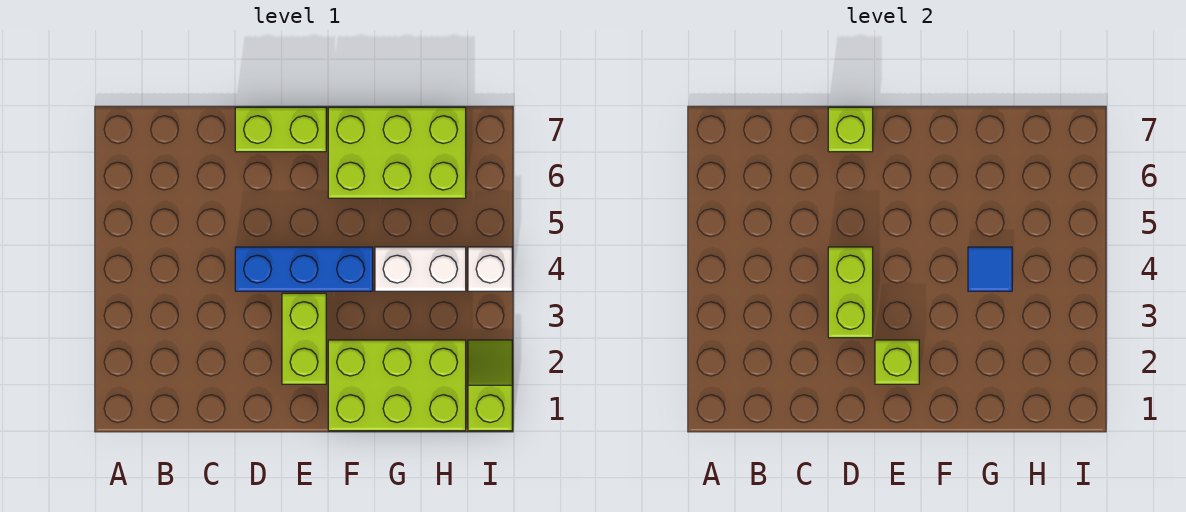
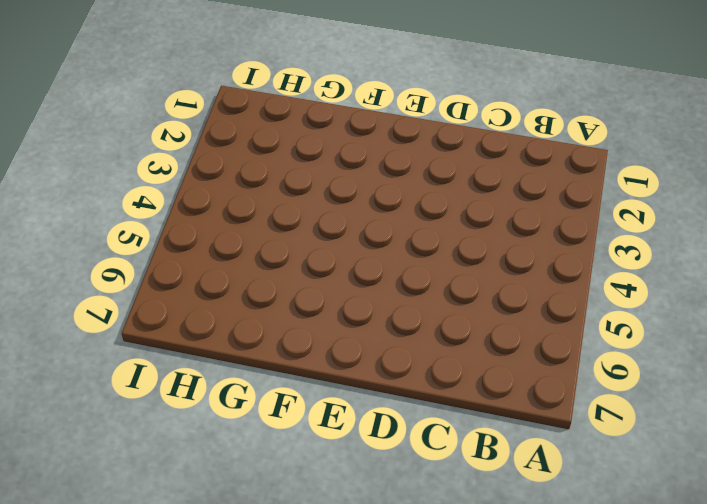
none -> blue brick D4:F4 level 1
none -> lime brick D7:E7 level 1
none -> lime brick E2:E3 level 1

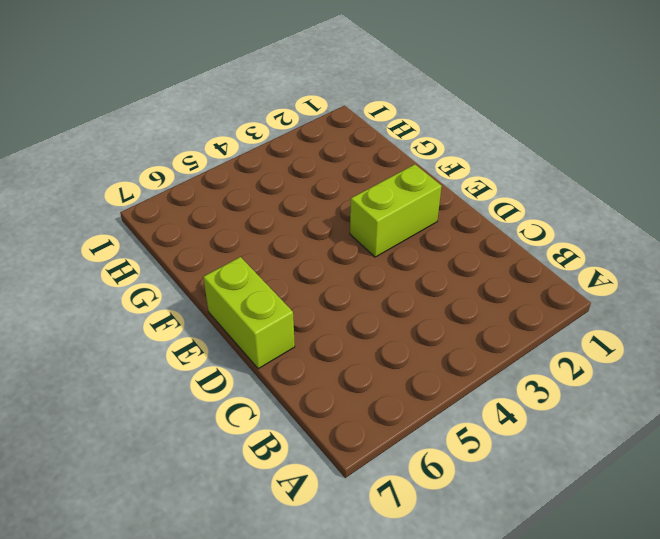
none -> blue brick D4:F4 level 1
none -> lime brick F1:H2 level 1
none -> lime brick F6:H7 level 1

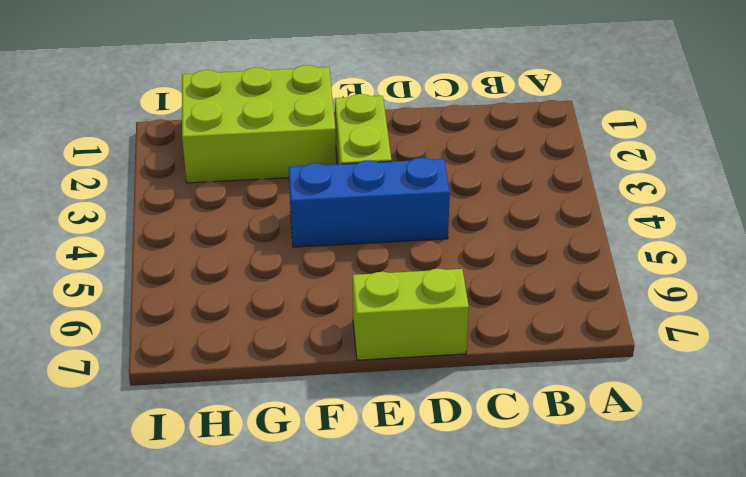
none -> lime brick F6:H7 level 1
none -> white brick G4:H4 level 1
none -> lime slope I1:I2 level 1 top 1

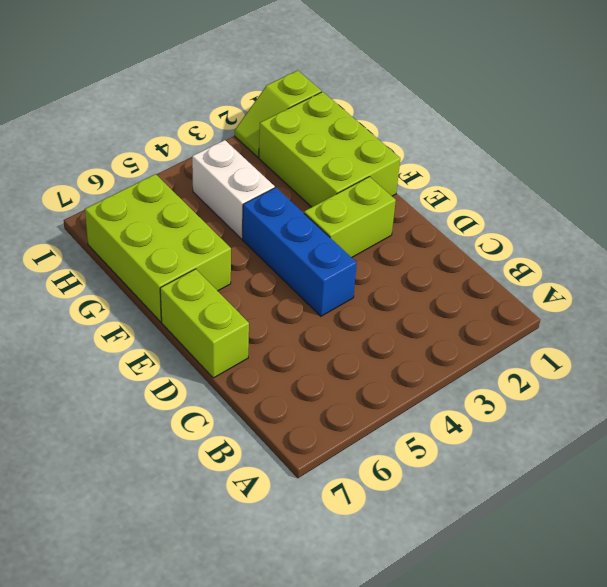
none -> white brick I4 level 1
none -> lime brick D3:D4 level 2
none -> lime brick D7 level 2

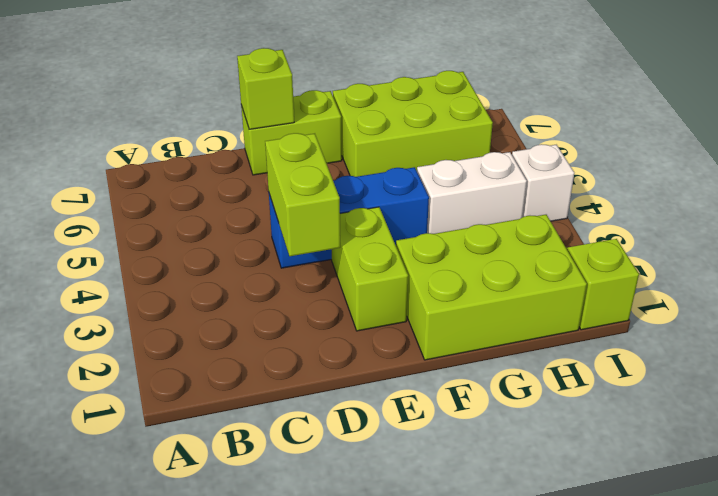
none -> lime brick E2 level 2
none -> blue tile G4 level 2

